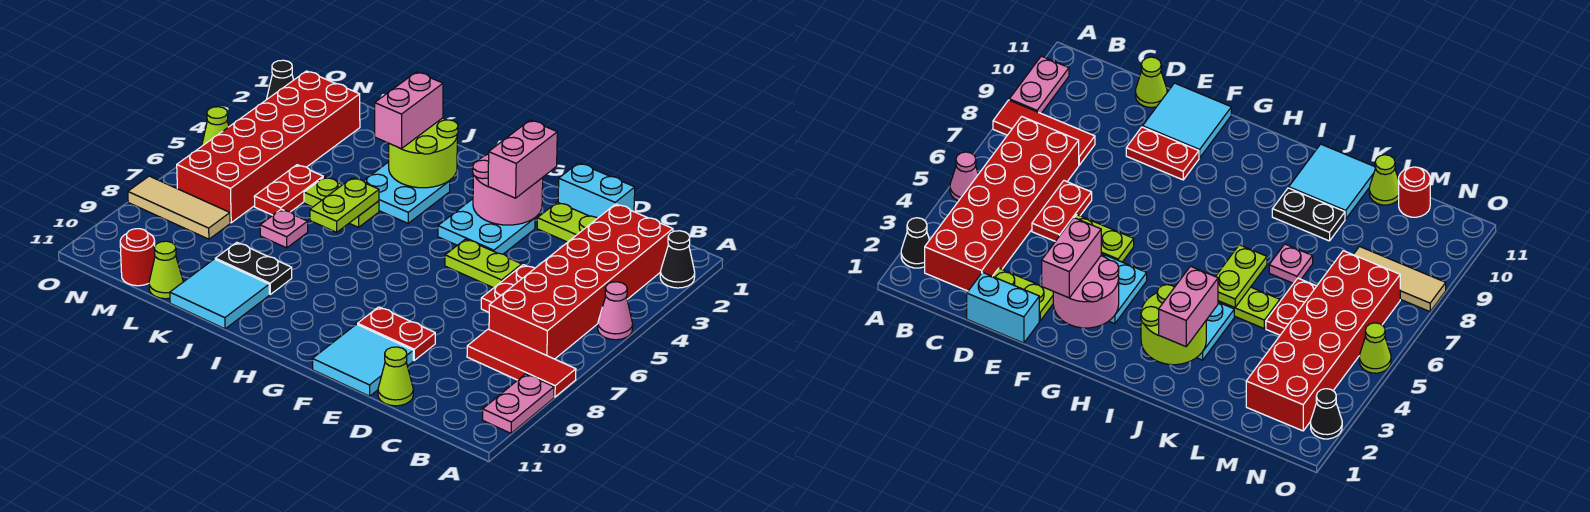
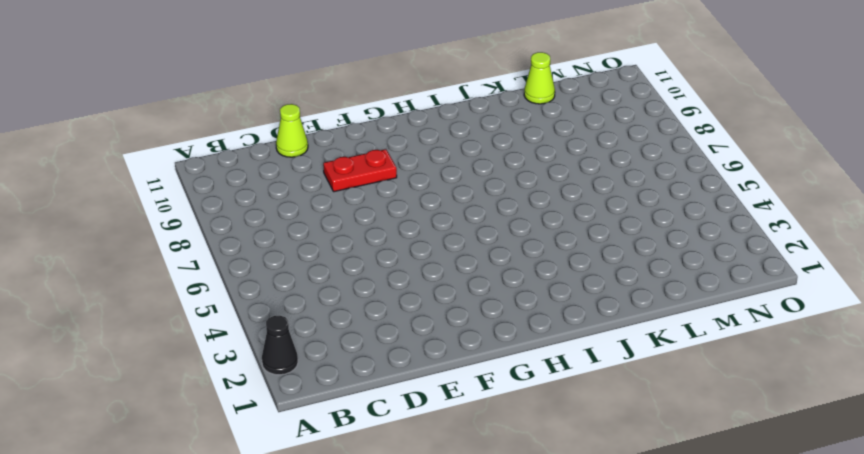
none -> pink cone A5 level 1
none -> red tile A8:C8 level 1
none -> pink plate A9:A10 level 1
none -> red brick B2:C7 level 1

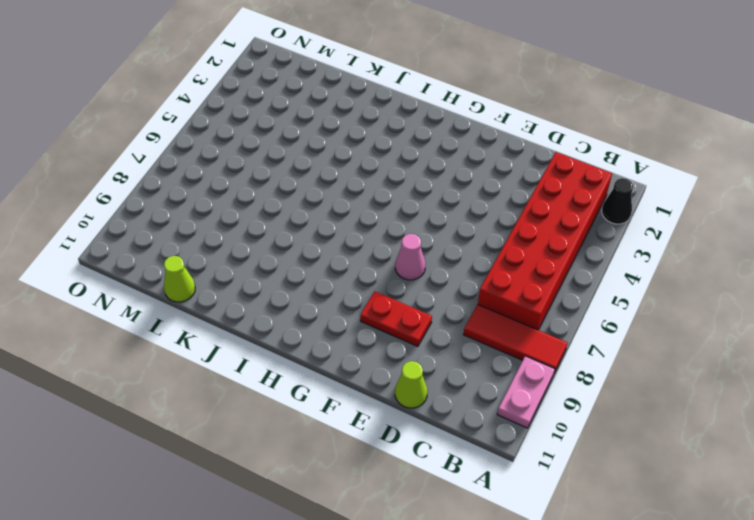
pink cone F7 level 1 -> pink cone A5 level 1
none -> cyan brick D1:E1 level 1
none -> lime plate D2:E2 level 1
none -> red plate D5:D6 level 1
none -> lime plate E5:F5 level 1

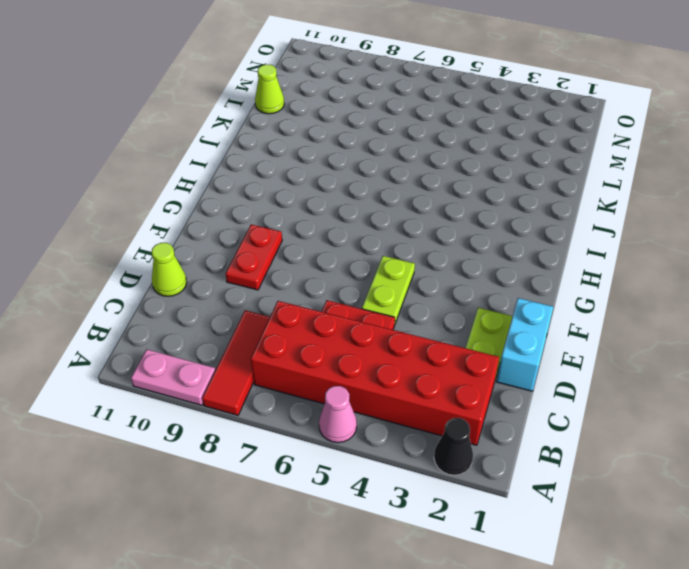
none -> cyan tile E10:F11 level 1
none -> cyan plate F3:G4 level 1
none -> cyan plate I3:J4 level 1
none -> lime plate J5:K5 level 1

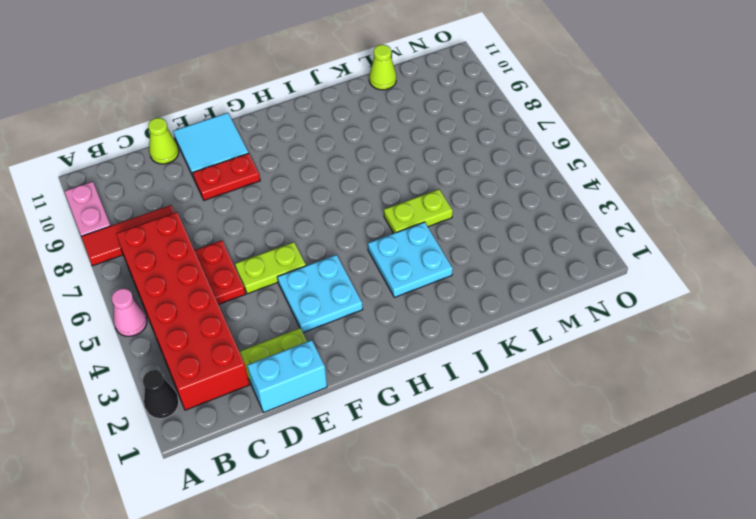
none -> black plate J9:K9 level 1
none -> cyan tile J10:K11 level 1
none -> pink plate K7 level 1
none -> red plate L5:L6 level 1

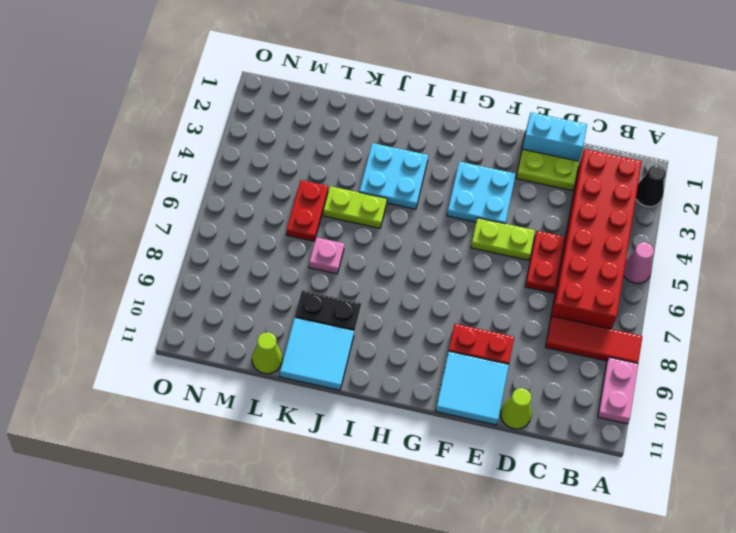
none -> red brick M2:N7 level 1
none -> tan tile M8:O8 level 1
none -> red round brick M11 level 1
none -> black cone O2 level 1

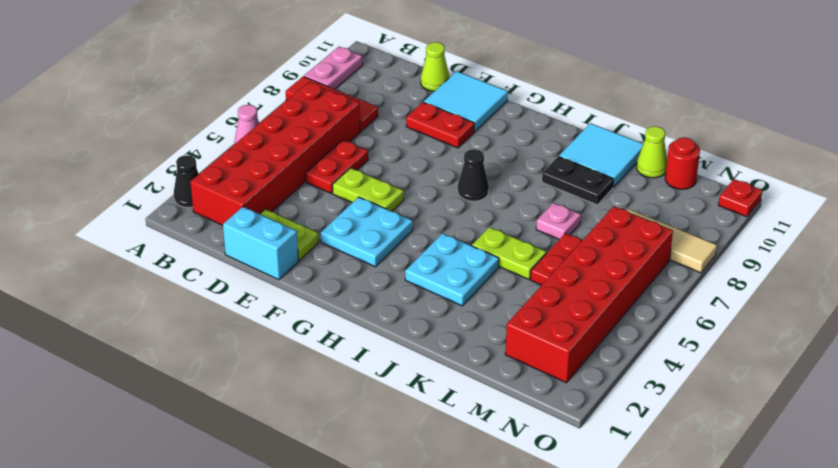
black cone H7 level 1 -> black cone O2 level 1
red plate O11 level 1 -> none
none -> lime cone O5 level 1
none -> pink round brick F2:G3 level 2
none -> lime round brick I2:J3 level 2
none -> lime plate J5:J6 level 2

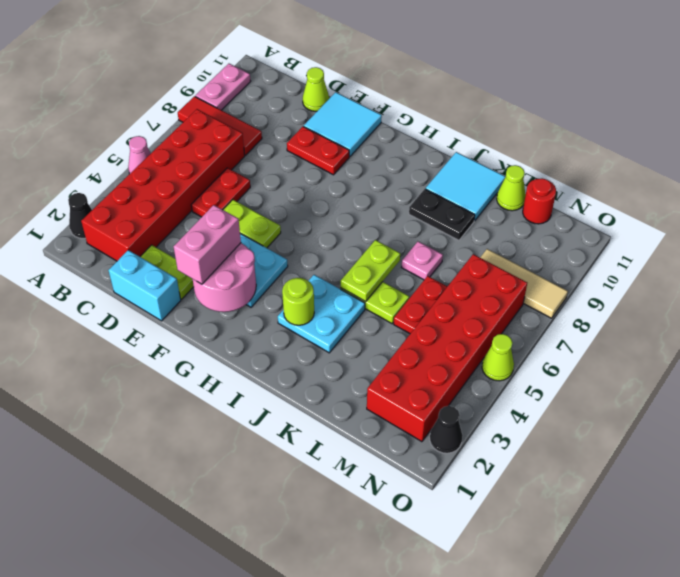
lime round brick I3 level 2 -> lime round brick I2:J3 level 2
none -> pink brick J2:J3 level 3

